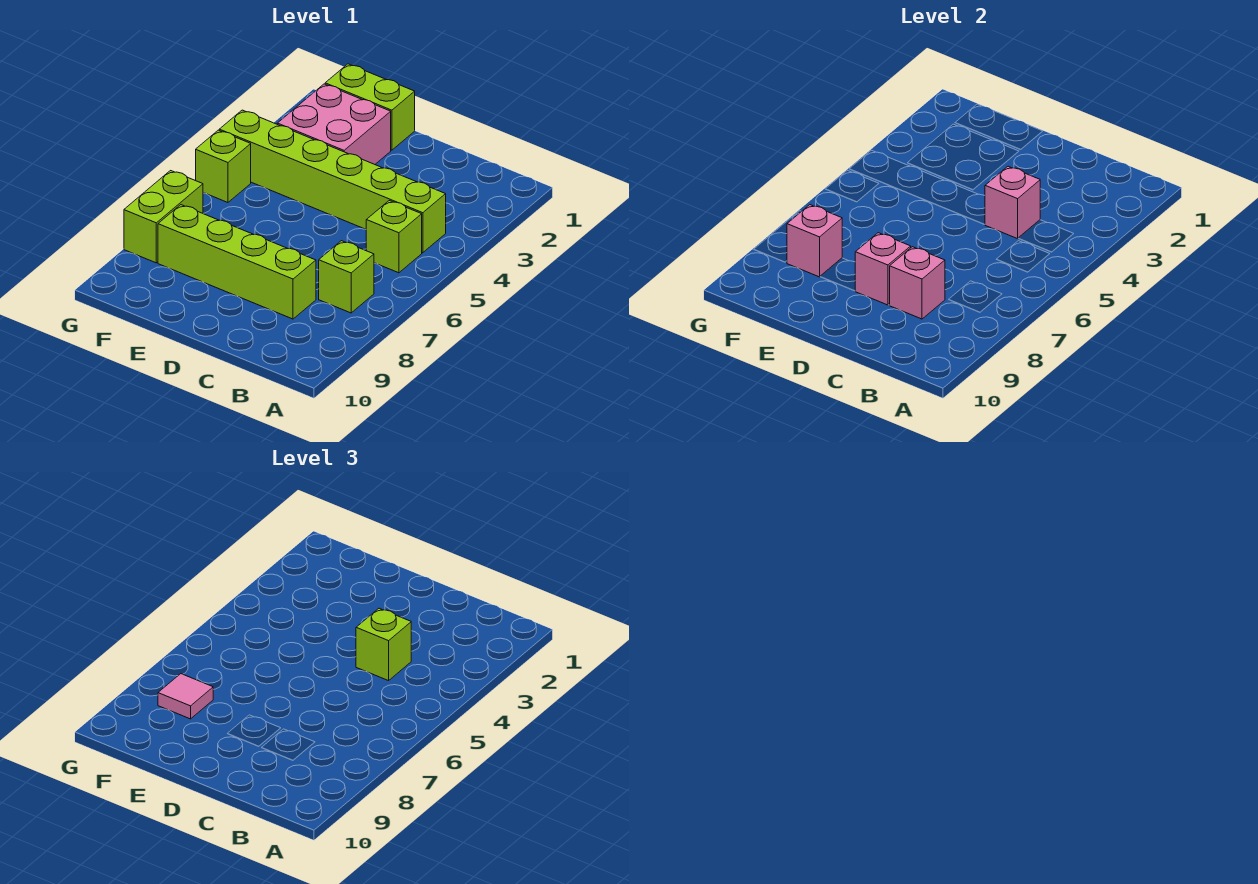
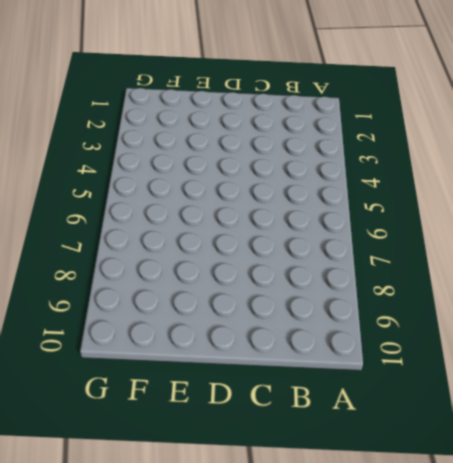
none -> lime brick B4:G4 level 1
none -> lime brick B5 level 1
none -> lime brick B7 level 1

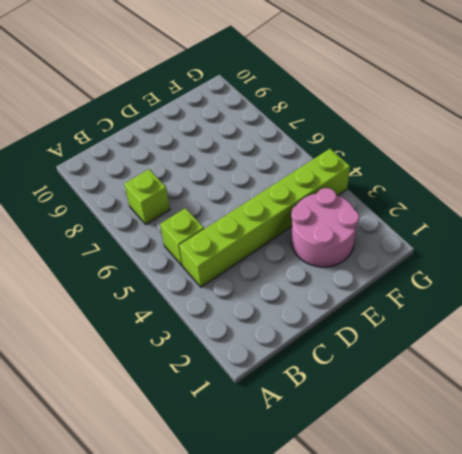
pink round brick E2:F3 level 1 -> pink brick E2:F3 level 1
none -> lime brick C8:F8 level 1
none -> lime brick E1:F1 level 1
none -> lime brick G5 level 1

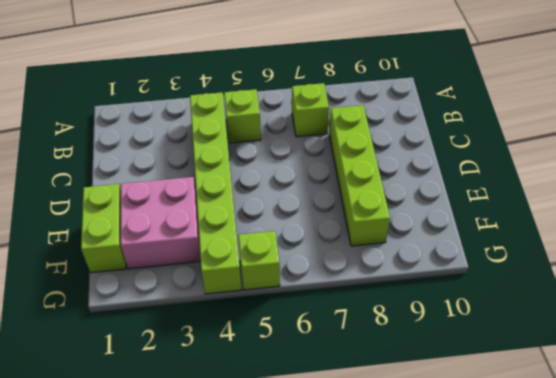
none -> lime brick G7:G8 level 1
none -> pink brick C4 level 2
none -> pink brick C8 level 2

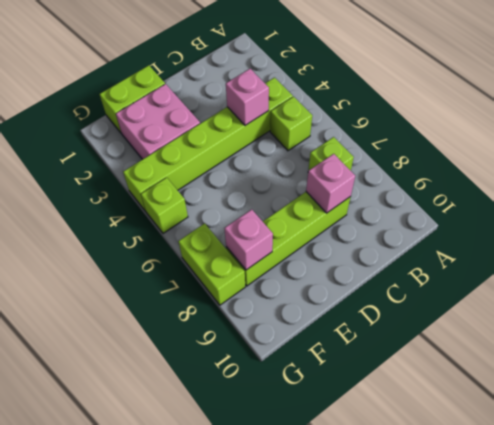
none -> pink brick D8 level 2
none -> lime brick C4 level 3
none -> pink tile F8 level 3

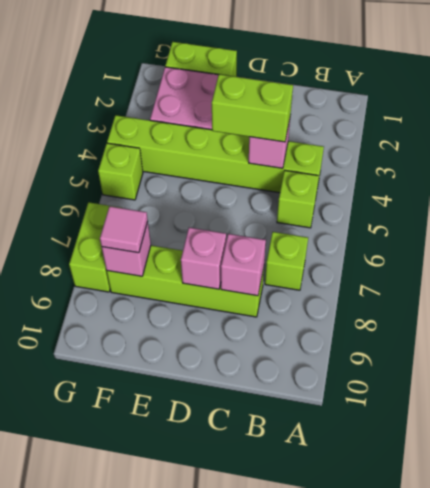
lime brick C4:D4 level 3 -> lime brick C4 level 3

